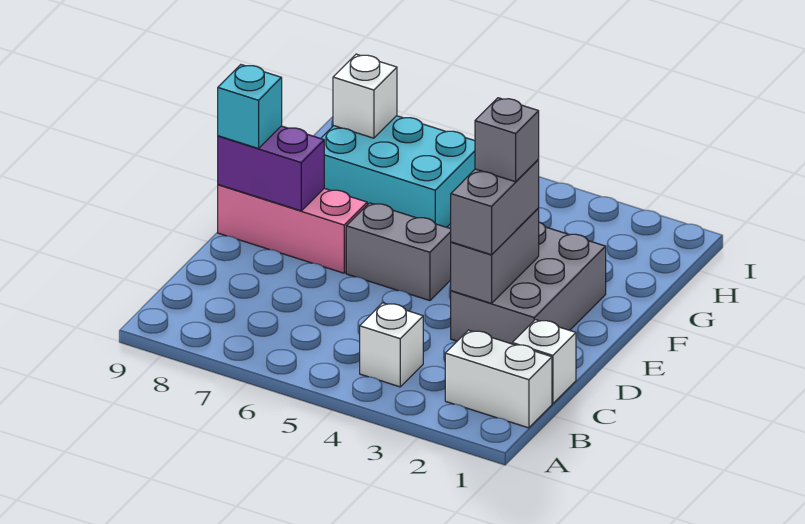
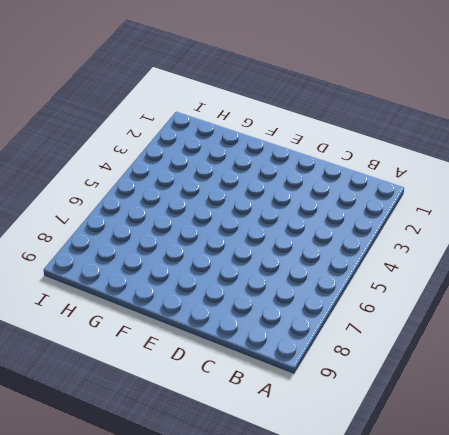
none -> white brick B1:B2 level 1
none -> white brick B4 level 1
none -> white brick C1 level 1

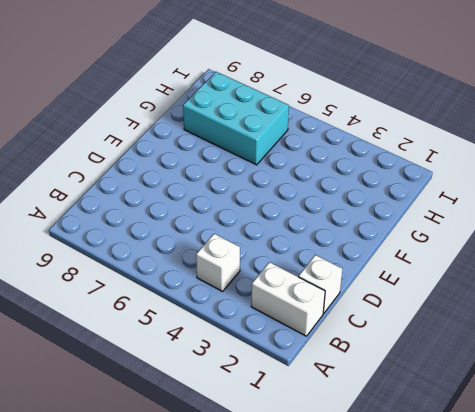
none -> grey brick D2:F3 level 1
none -> grey brick E5:E6 level 1
none -> pink brick E7:E9 level 1

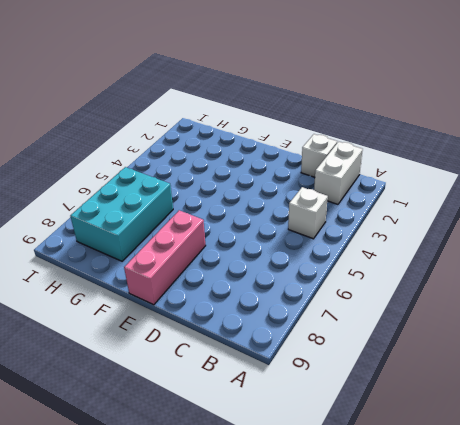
none -> grey brick D2:F3 level 1
none -> grey brick E5:E6 level 1
none -> grey brick D3:E3 level 2

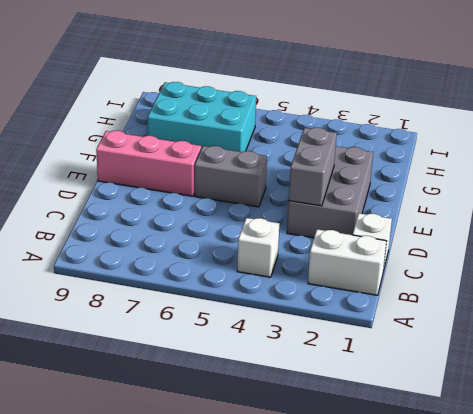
none -> purple brick E8:E9 level 2
none -> white brick H8 level 2
none -> grey brick D3:E3 level 3

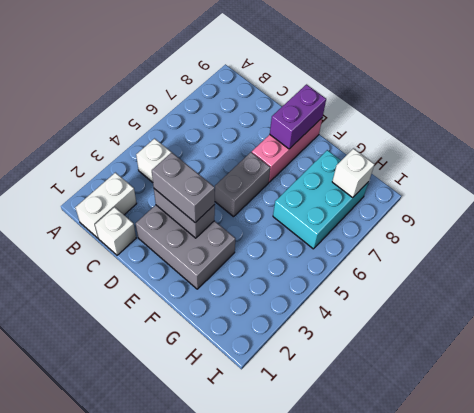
none -> cyan brick E9 level 3
none -> grey brick E3 level 4

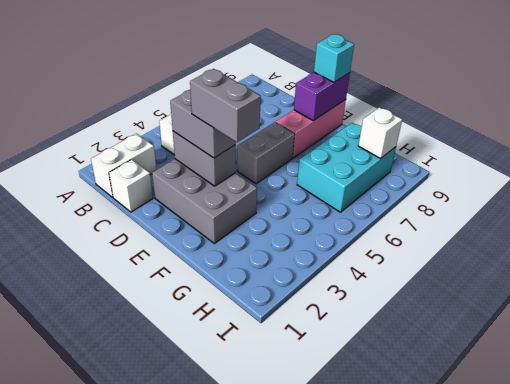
grey brick E3:F3 level 4 -> grey brick E3 level 4

